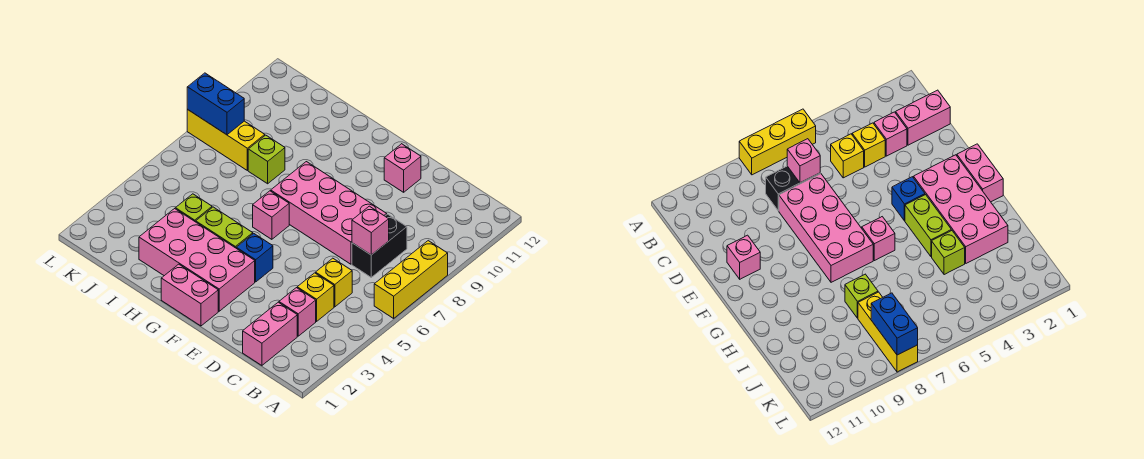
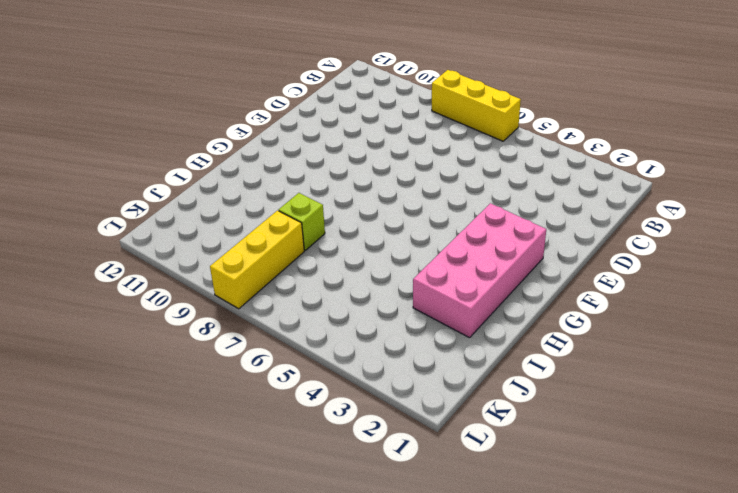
none -> pink brick C1:C2 level 1
none -> pink brick C3 level 1
none -> yellow brick C4 level 1

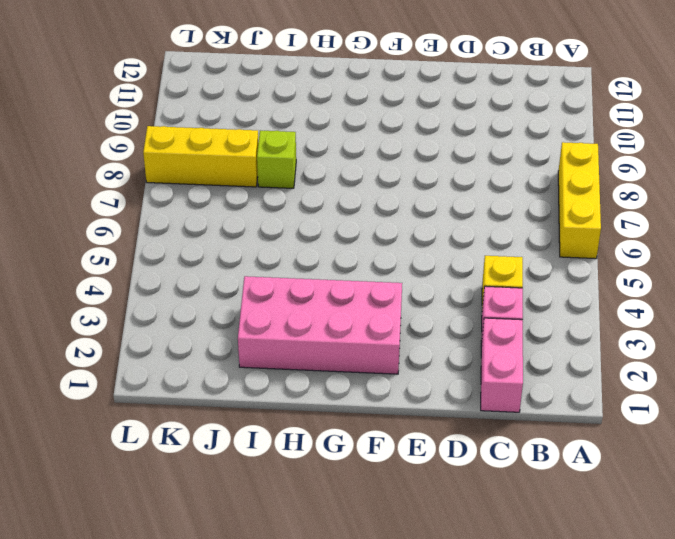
none -> yellow brick C5 level 1
none -> black brick C7:C8 level 1
none -> pink brick D7:G8 level 1

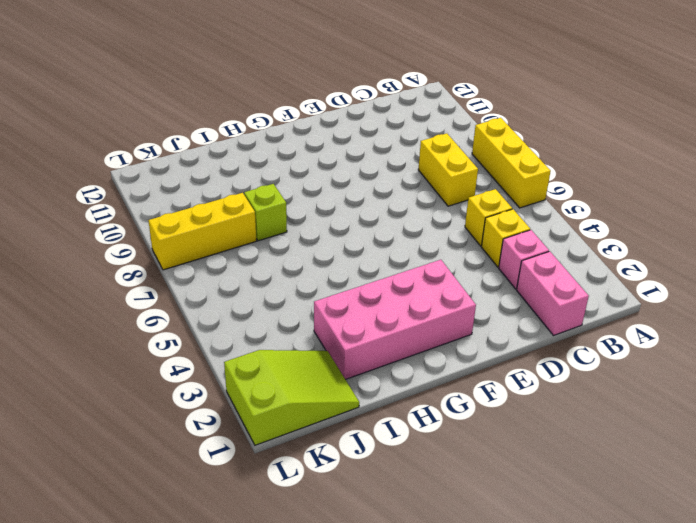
yellow brick C7:C8 level 1 -> black brick C7:C8 level 1
lime slope J1:L2 level 1 top L -> none
none -> pink brick D7:G8 level 1
none -> pink brick E11 level 1
none -> pink brick F1:G1 level 1

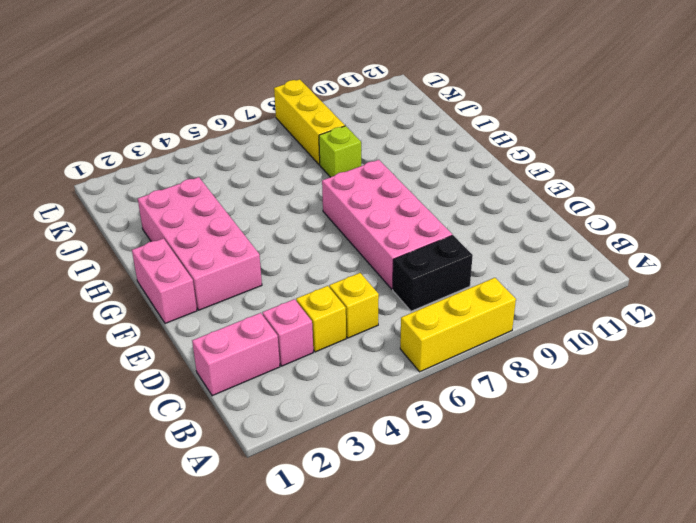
none -> pink brick E11 level 1
none -> blue brick F4 level 1
none -> lime brick G4:H4 level 1

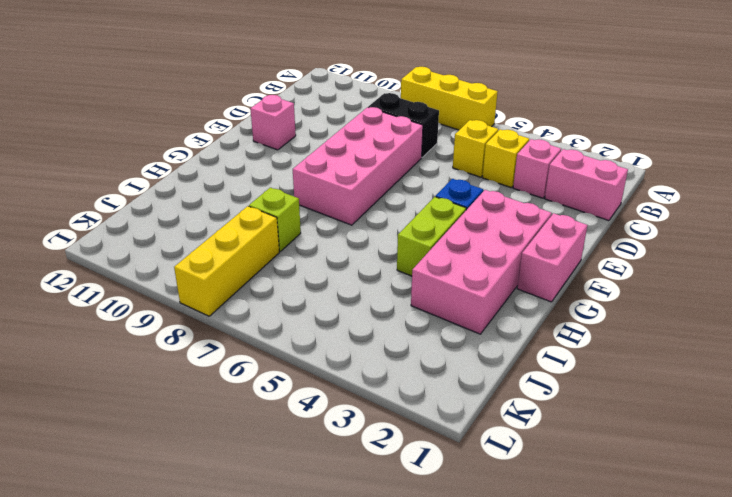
none -> pink brick G6 level 1
none -> lime brick I4 level 1
none -> pink brick C7 level 2

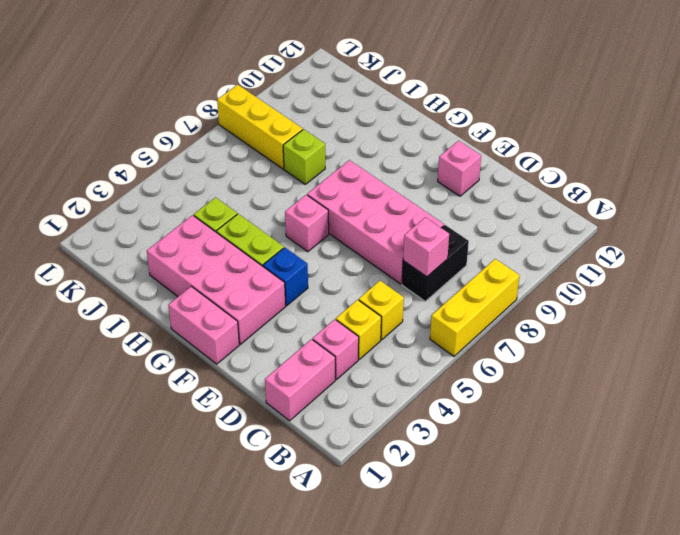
none -> blue brick K8:L8 level 2

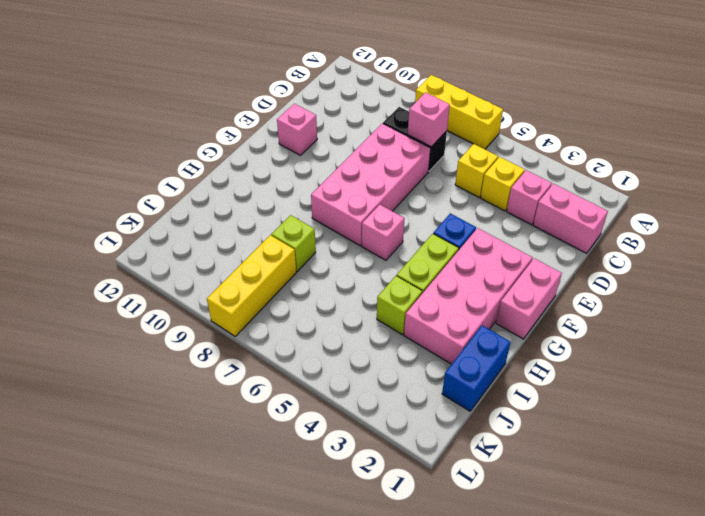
blue brick I1:J1 level 1 -> blue brick K8:L8 level 2

